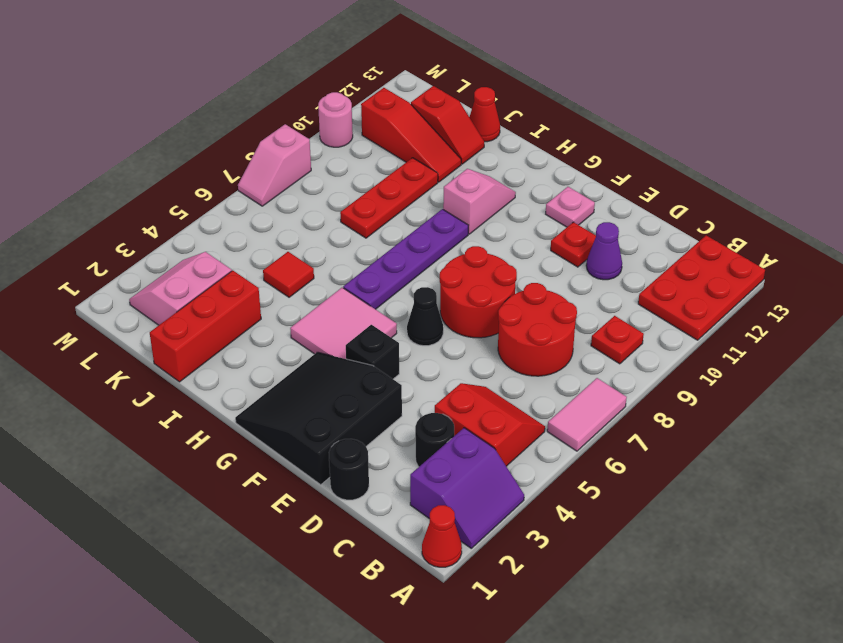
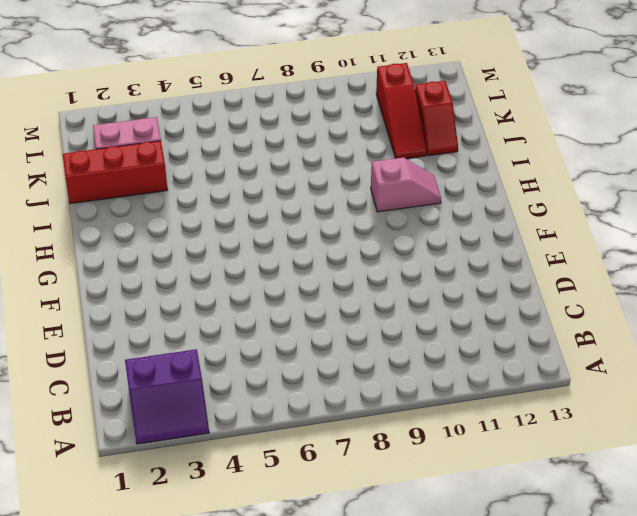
none -> red cone A1 level 1
none -> pink tile A6:A7 level 1
none -> red plate A11:B13 level 1

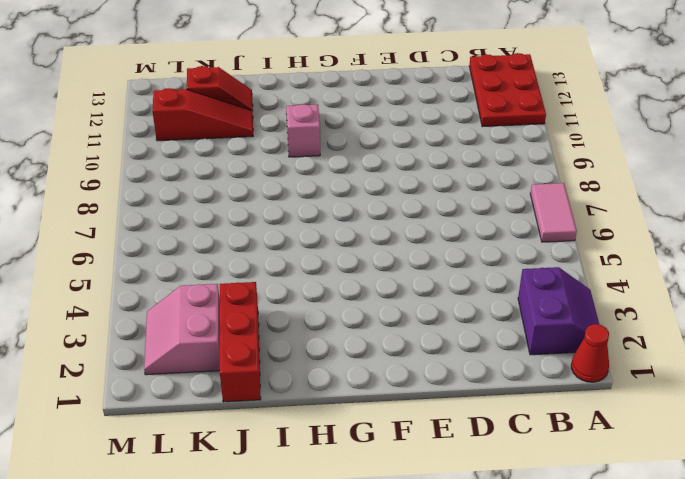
none -> red slope B4:C5 level 1 top 4
none -> red plate B9 level 1
none -> black round brick C3 level 1

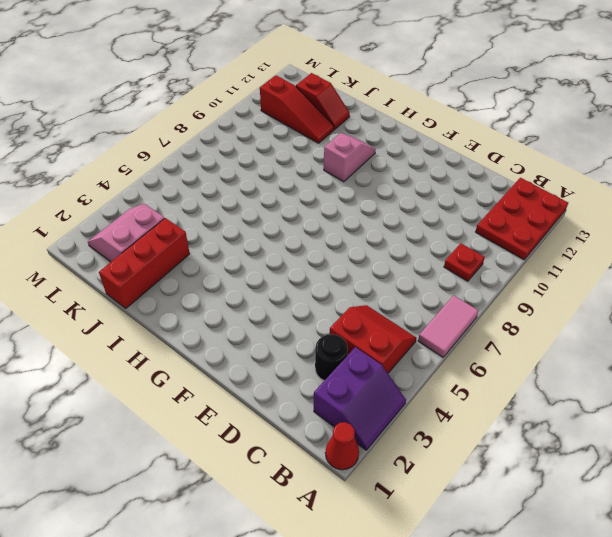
none -> red round brick C7:D8 level 1
none -> black round brick D1 level 1
none -> purple cone D11 level 1

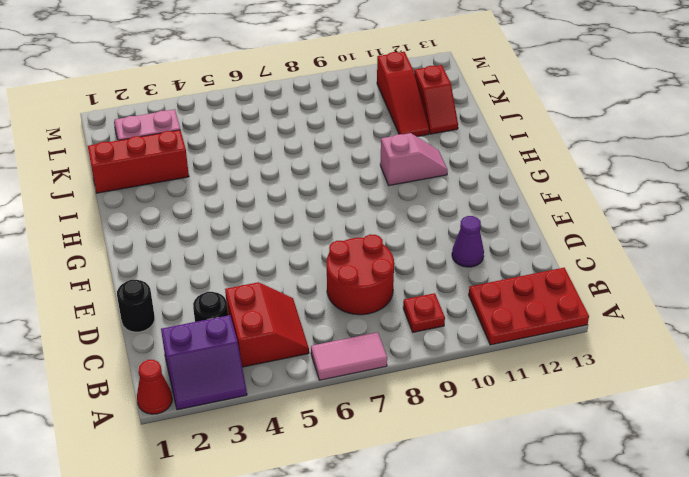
none -> black slope E1:G3 level 1 top E
none -> red round brick E7:F8 level 1
none -> red plate E11 level 1

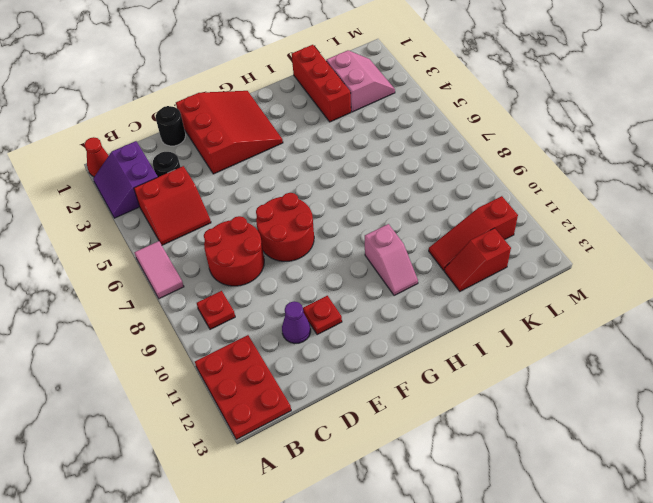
red slope E1:G3 level 1 top E -> black slope E1:G3 level 1 top E
none -> black brick F4 level 1
none -> black cone F6 level 1
none -> pink plate F12 level 1

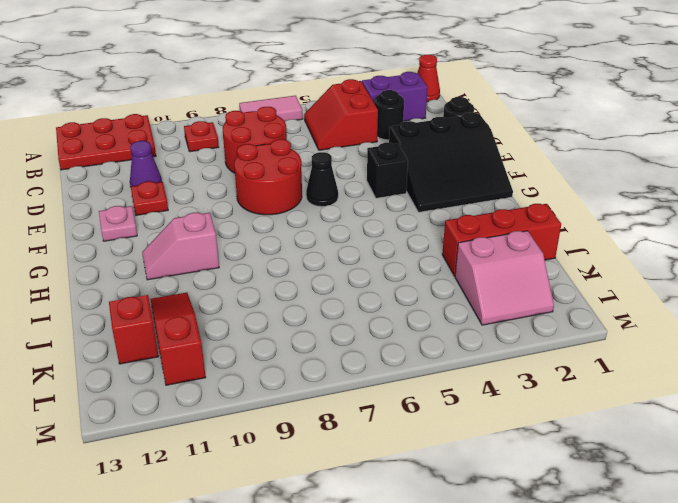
none -> pink tile G4:H5 level 1
none -> purple plate H6:H9 level 1
none -> red tile J5 level 1

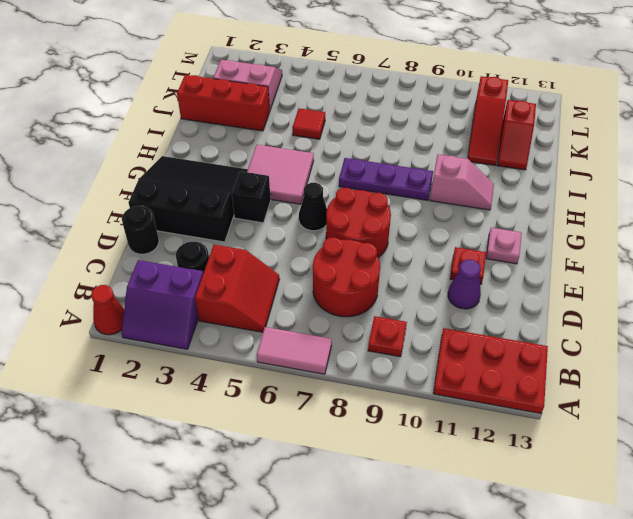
purple plate H7:H9 level 1 -> purple plate H6:H9 level 1
none -> red plate J8:J10 level 1
none -> red cone J13 level 1
none -> pink slope M7:M8 level 1 top 8

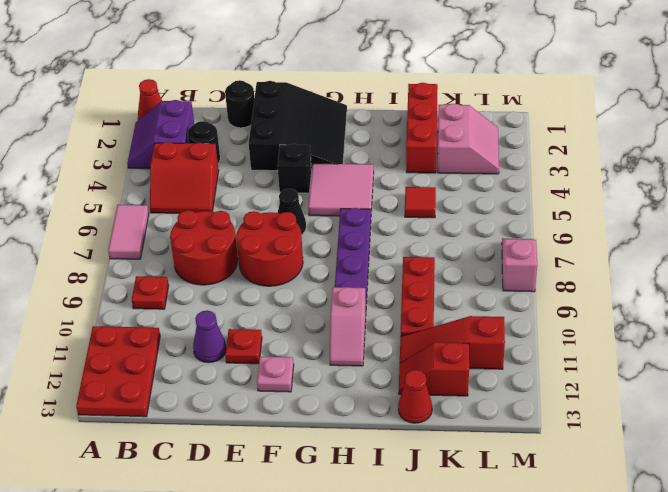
none -> pink round brick M10 level 1

